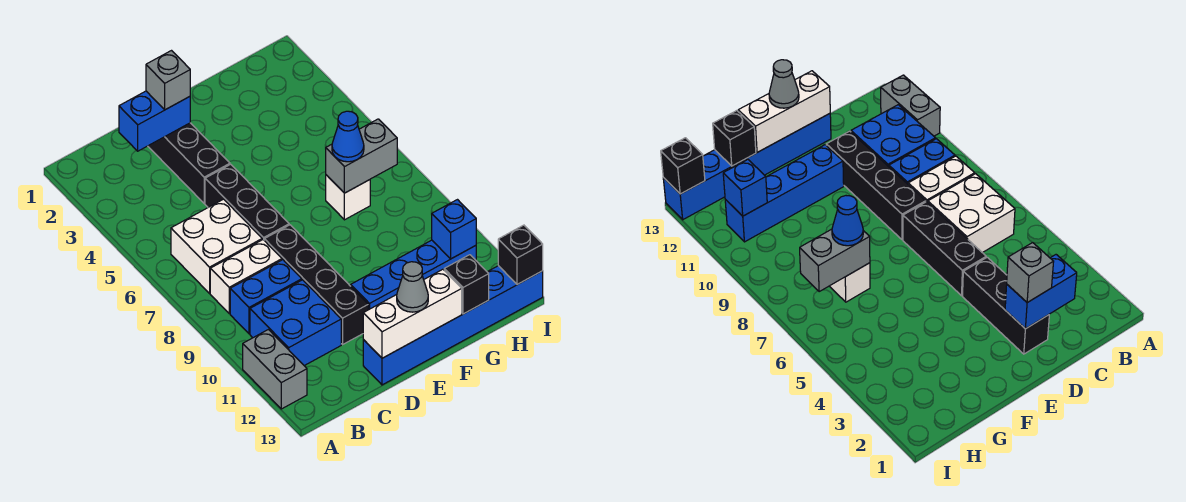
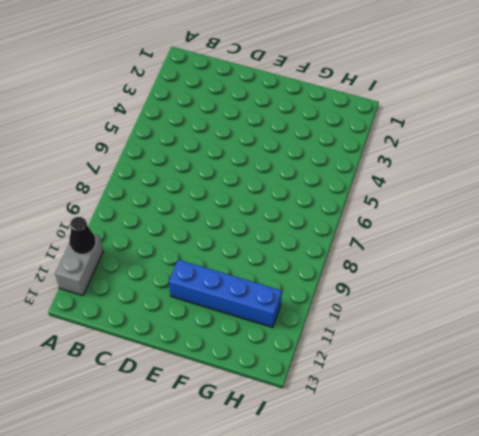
black cone A11 level 2 -> none
none -> white brick B6:C7 level 1
none -> white brick B8:C8 level 1
none -> blue brick B9:C9 level 1

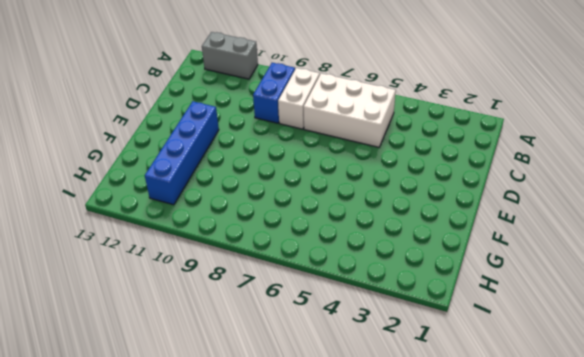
white brick B5:C7 level 1 -> white brick B6:C7 level 1
none -> blue brick B10:C11 level 1
none -> black brick D2:D4 level 1
none -> black brick D5:D7 level 1

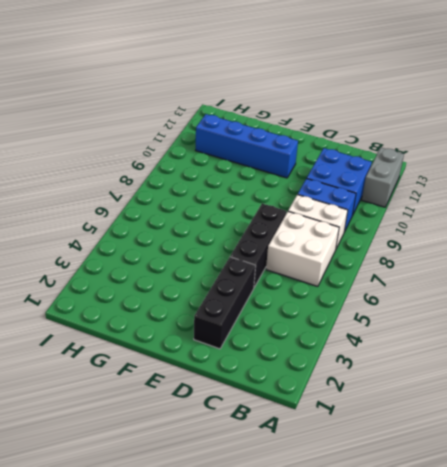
none -> black brick D8:D11 level 1
none -> blue brick D13:I13 level 1
none -> white brick G7 level 1

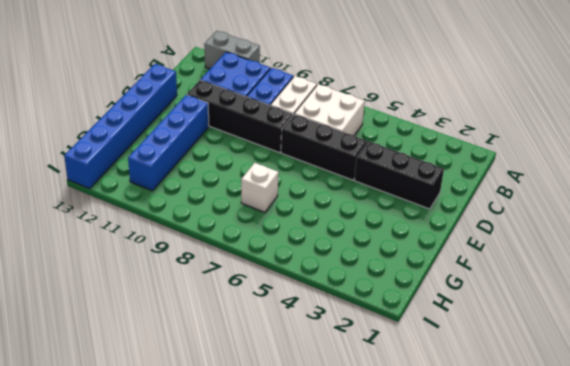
none -> blue brick C2:D2 level 2
none -> white brick D13:F13 level 2
none -> grey brick G7:H7 level 2

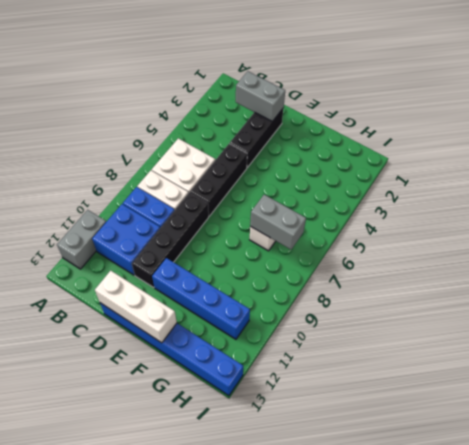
grey brick C2:D2 level 2 -> blue brick C2:D2 level 2
none -> black brick G13 level 2
none -> blue brick H11 level 2
none -> black brick I13 level 2

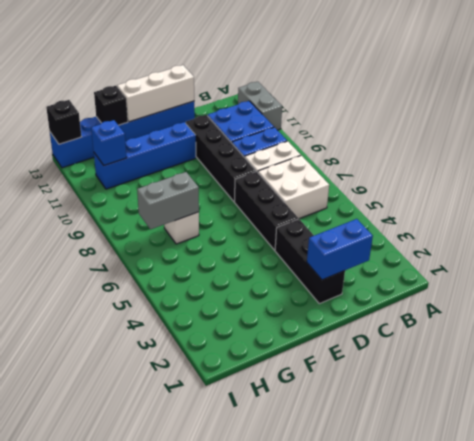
none -> grey brick D2 level 3
none -> grey cone E13 level 3
none -> blue cone G7 level 3

